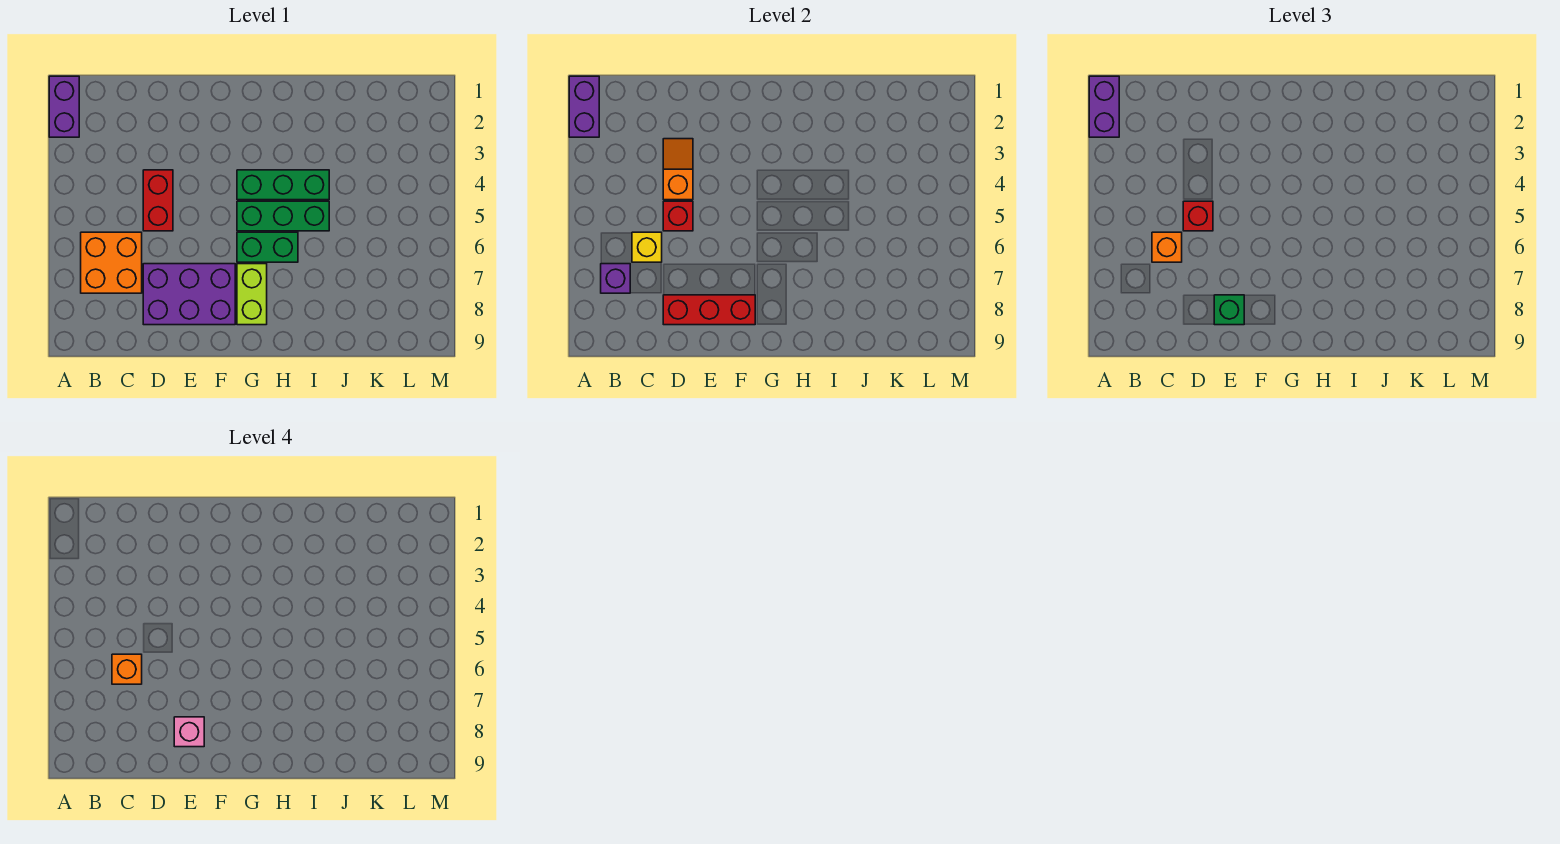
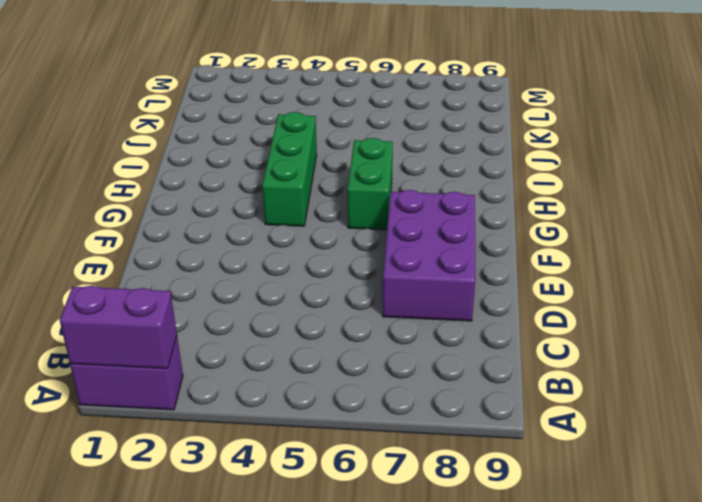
none -> orange brick B6:C7 level 1
none -> red brick D4:D5 level 1
none -> green brick G5:I5 level 1

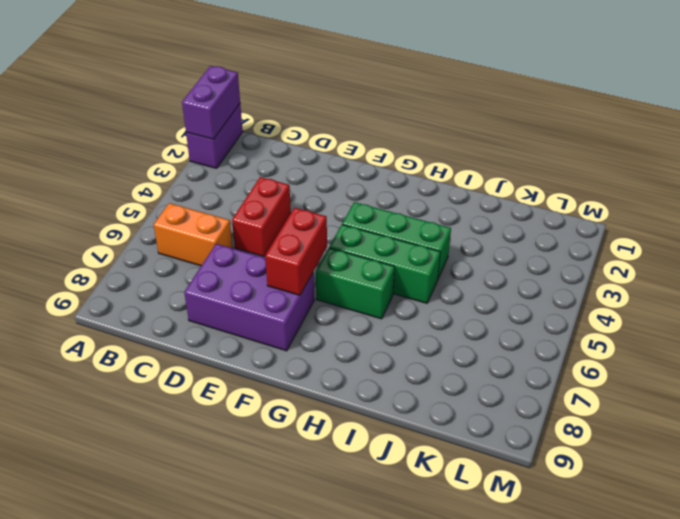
orange brick B6:C6 level 1 -> orange brick B6:C7 level 1
red brick F6:F7 level 2 -> none
none -> lime brick G7:G8 level 1
none -> purple brick B7 level 2
none -> yellow brick C6 level 2

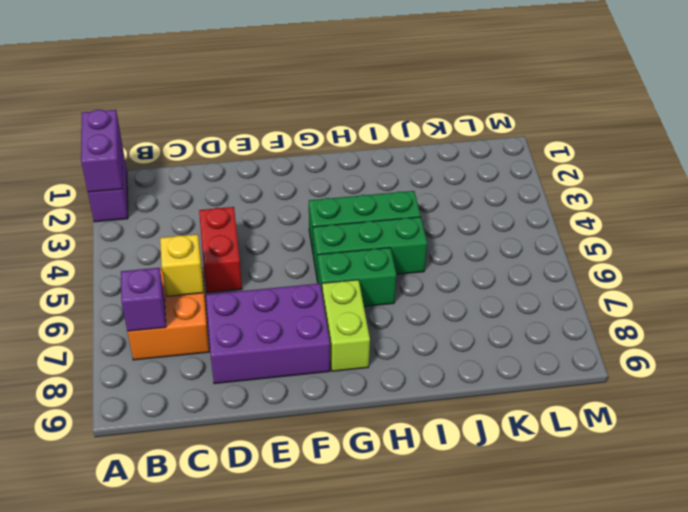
none -> orange slope D3:D4 level 2 top 4
none -> red brick D5 level 2
none -> red brick D8:F8 level 2

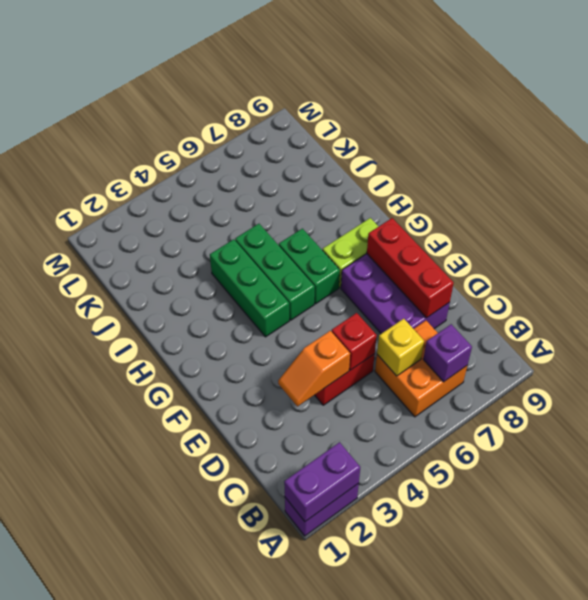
none -> purple brick A1:A2 level 3
none -> orange brick C6 level 3
none -> red brick D5 level 3

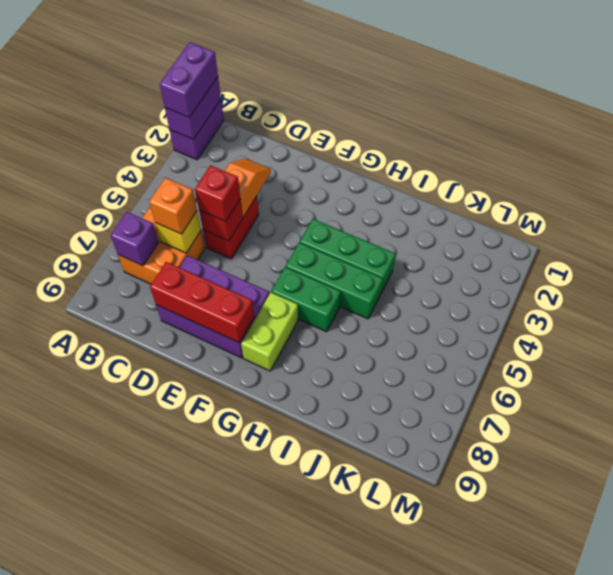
none -> green brick E8 level 3
none -> orange brick C6 level 4
none -> pink brick E8 level 4

